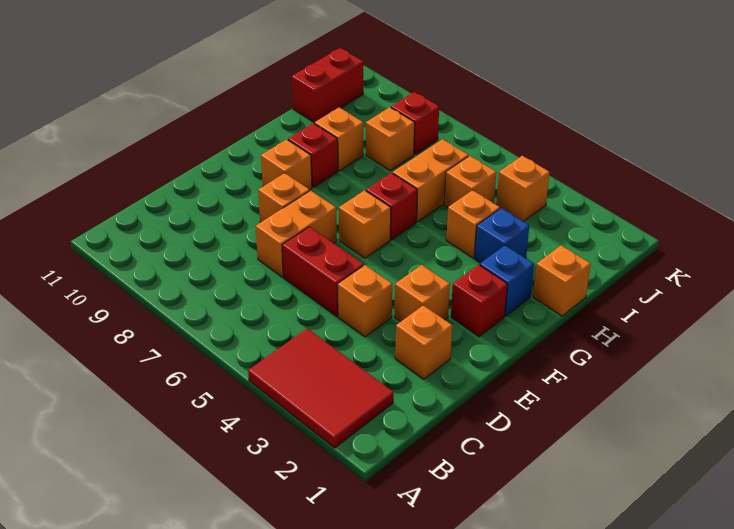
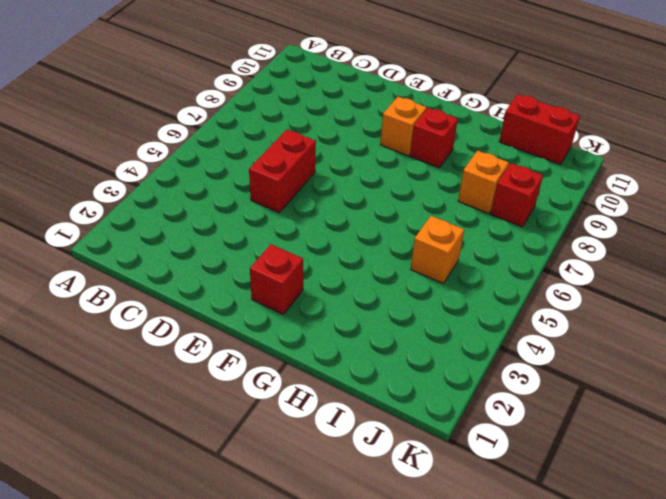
none -> red tile A2:B4 level 1
none -> orange brick D2 level 1
none -> orange brick D4 level 1

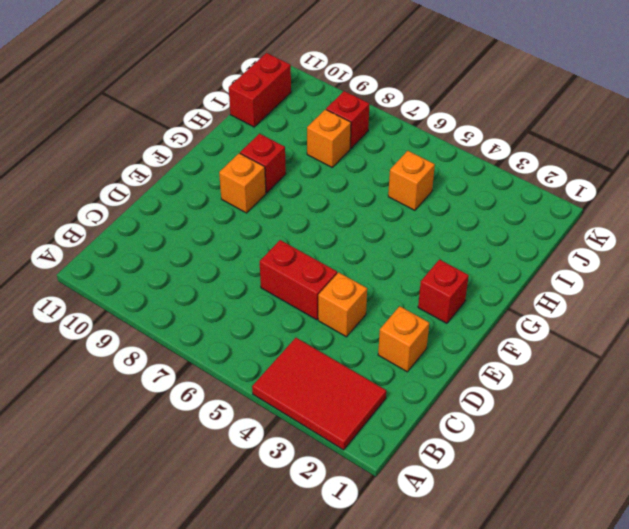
none -> orange brick D7:E7 level 1
none -> orange brick E3 level 1
none -> orange brick E8 level 1

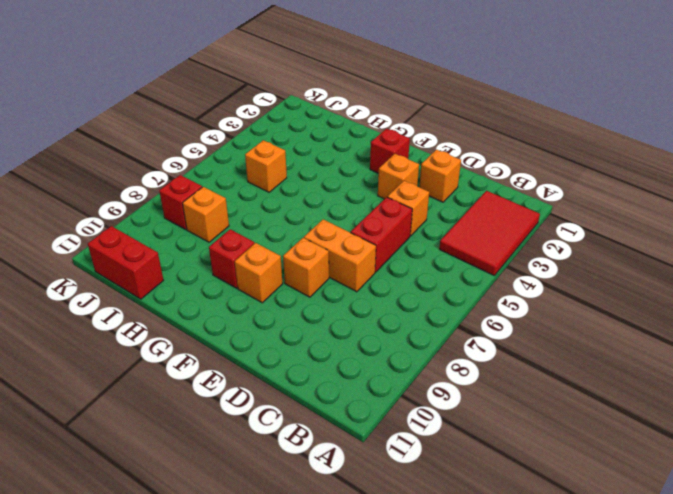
none -> orange brick F6 level 1
none -> blue brick G2 level 1
none -> red brick G6 level 1

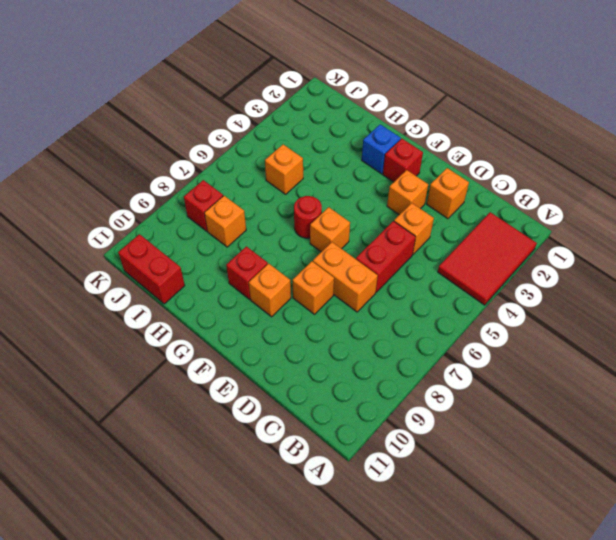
red round brick G6 level 1 -> red brick G6 level 1
none -> orange brick H1 level 1
none -> blue brick H3 level 1
none -> orange brick H4 level 1

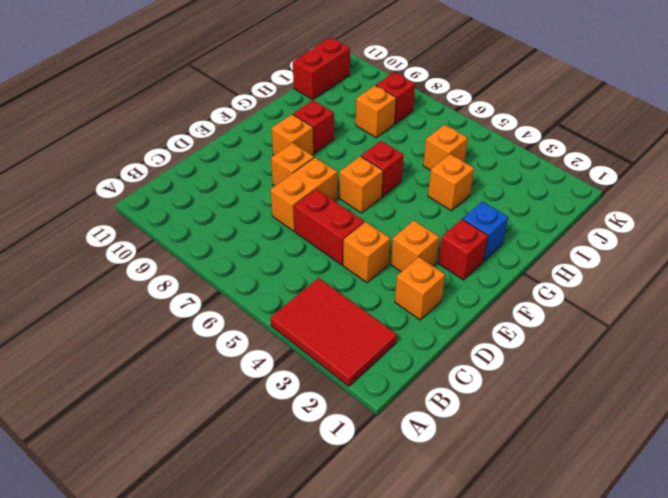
none -> orange brick H1 level 1
none -> blue brick H3 level 1
none -> orange brick H6:I6 level 1

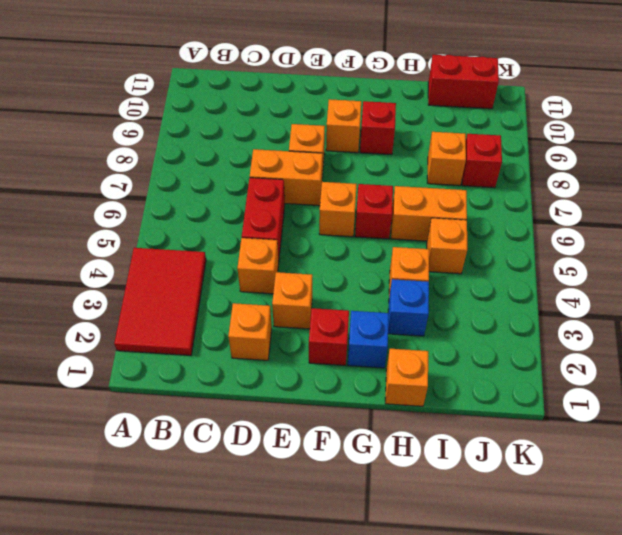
none -> orange brick H9 level 1
none -> orange brick J4 level 1

